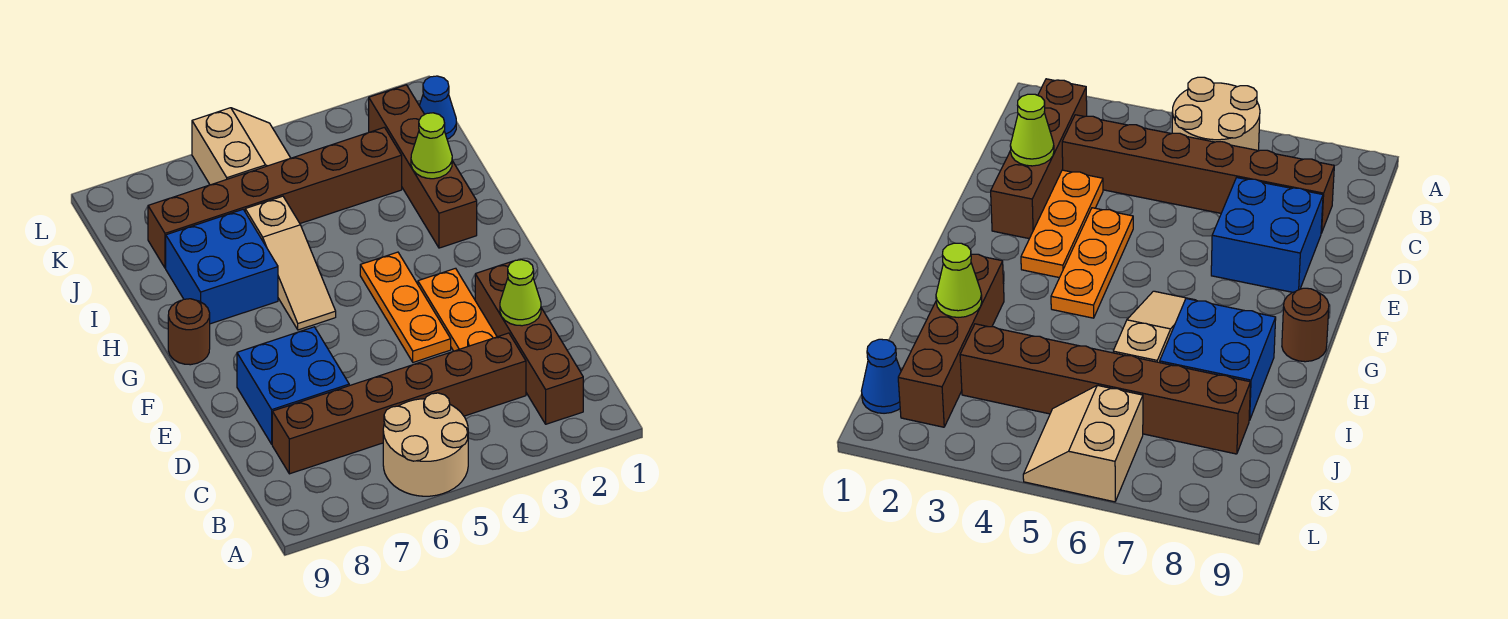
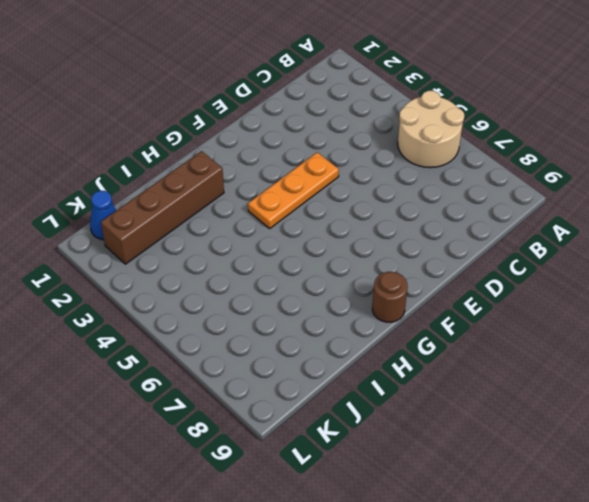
none -> brown brick B2:E2 level 1
none -> brown brick C3:C8 level 1
none -> orange plate D3:F3 level 1

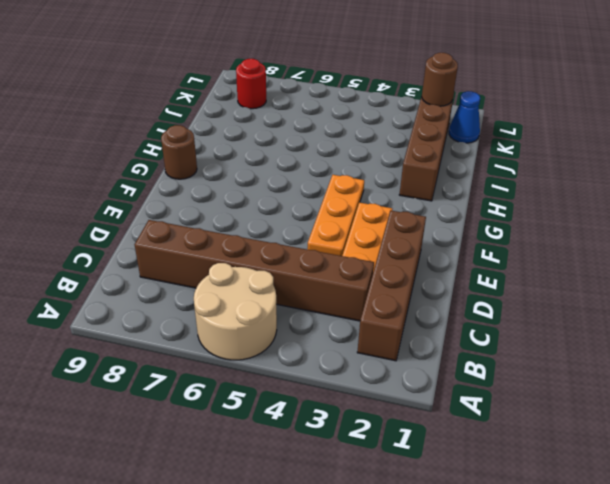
brown round brick K2 level 2 -> none
red round brick K8 level 1 -> none
none -> blue brick D7:E8 level 1
none -> tan slope G6:I6 level 1 top I
none -> blue brick H7:I8 level 1

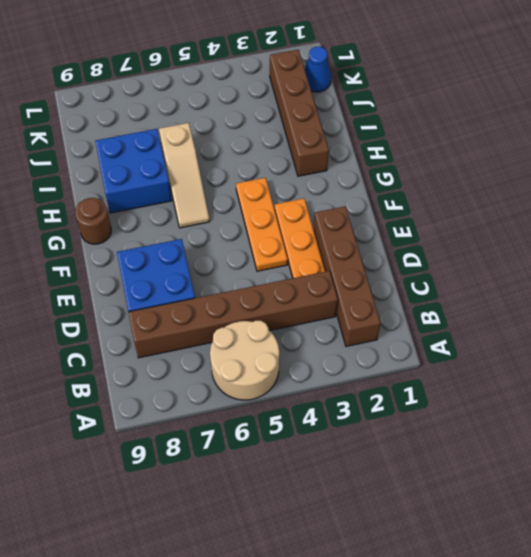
none -> brown brick J3:J8 level 1
none -> tan slope K5:L6 level 1 top 6
none -> lime cone D2 level 2

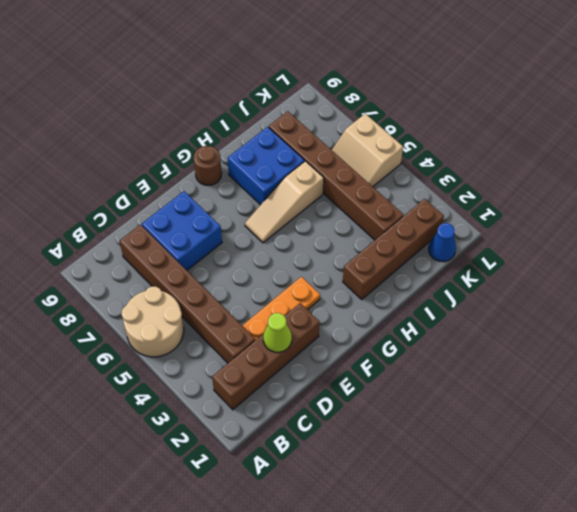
tan slope K5:L6 level 1 top L -> tan slope K5:L6 level 1 top 6
none -> orange plate E4:G4 level 1
none -> lime cone I2 level 2

